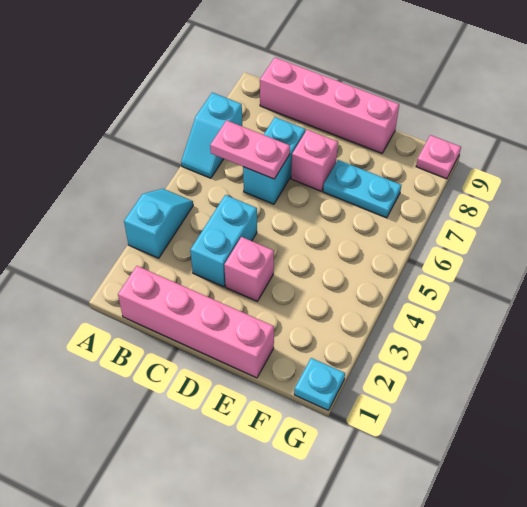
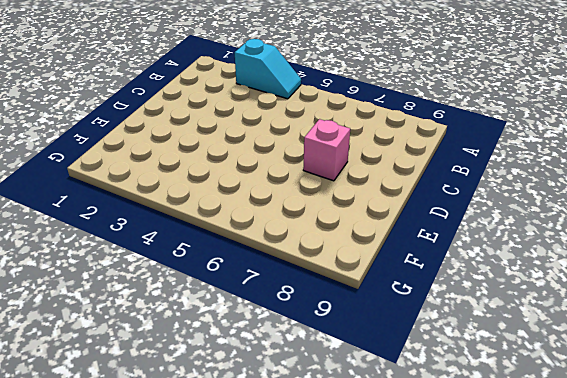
none -> cyan slope A6:A7 level 1 top 7
none -> pink brick B1:E1 level 1
none -> pink brick B9:E9 level 1

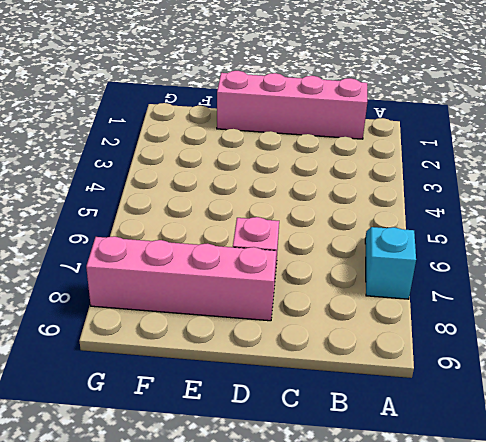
pink brick D8:G8 level 1 -> pink brick B9:E9 level 1
none -> cyan slope A3:A4 level 1 top 3
none -> cyan brick C3:C4 level 1
none -> cyan brick C6:C7 level 1

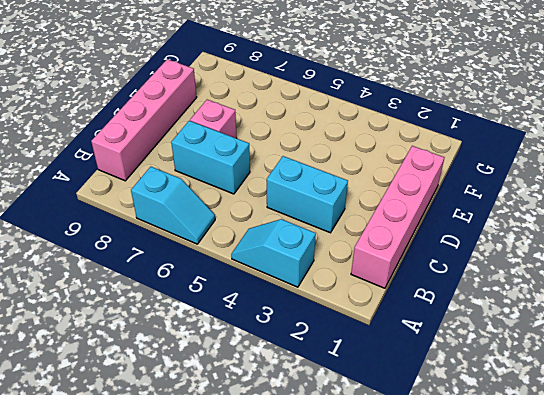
none -> pink brick D3 level 1
none -> cyan plate E7:F7 level 1
none -> cyan plate G1 level 1

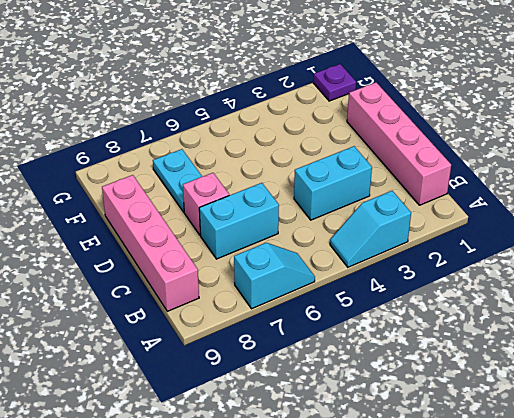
purple plate G1 level 1 -> cyan plate G1 level 1
none -> pink brick D3 level 1
none -> pink plate G9 level 1
none -> pink plate B6:C6 level 2

